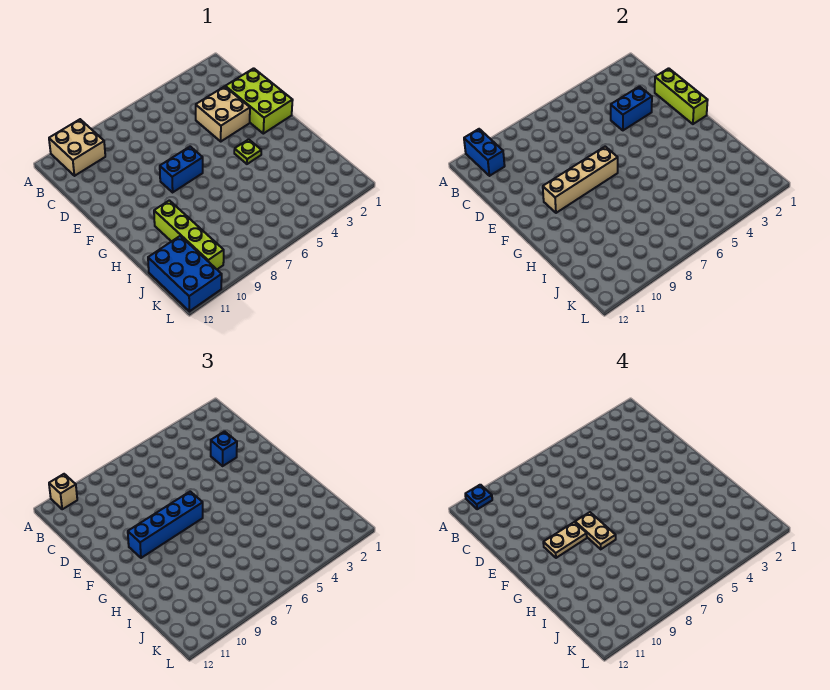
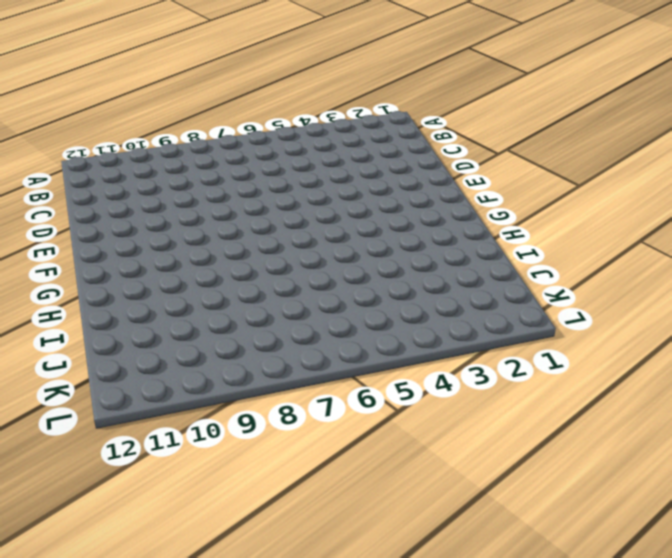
none -> tan brick A10:B11 level 1
none -> lime brick D1:F2 level 1
none -> tan brick D3:E4 level 1

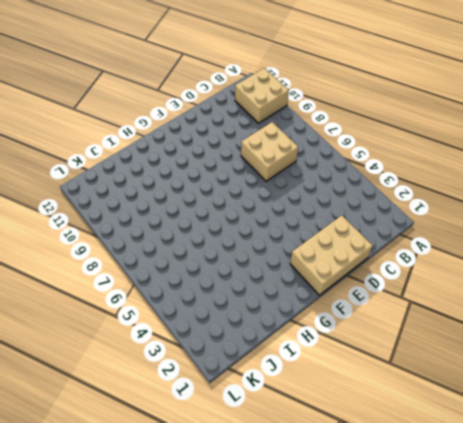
tan brick C7:D8 level 1 -> tan brick D3:E4 level 1
tan brick D1:F2 level 1 -> lime brick D1:F2 level 1
none -> blue brick F7:F8 level 1
none -> lime plate G4 level 1
none -> lime brick H10:K10 level 1

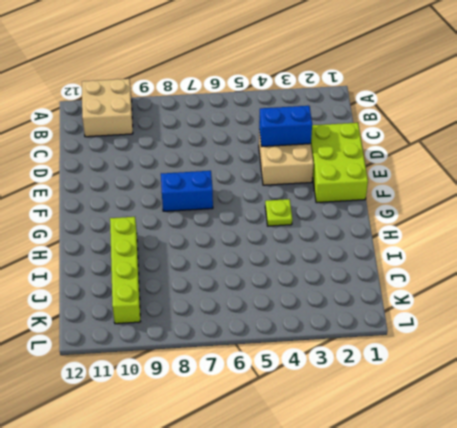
none -> blue brick J11:L12 level 1
none -> blue brick A11:B11 level 2
none -> lime brick D1:F1 level 2

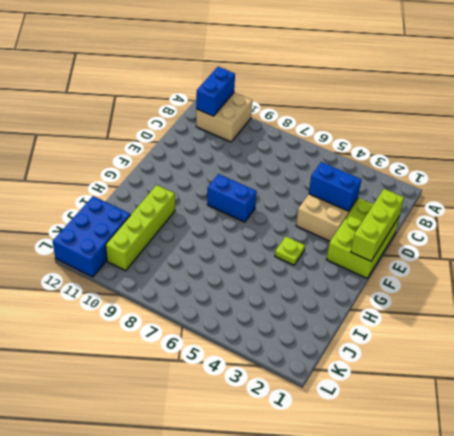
none -> tan brick F7:F10 level 2
none -> tan brick A11 level 3
none -> blue brick D3 level 3

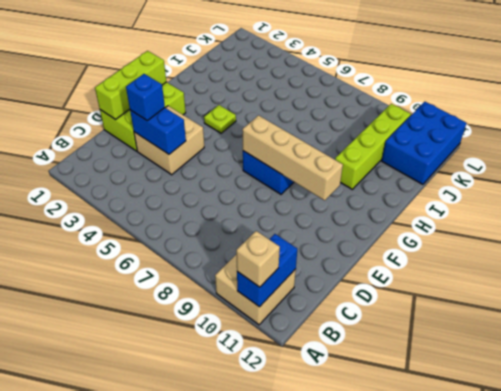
none -> blue brick F7:F10 level 3
none -> blue plate A11 level 4
none -> tan plate F8:G8 level 4

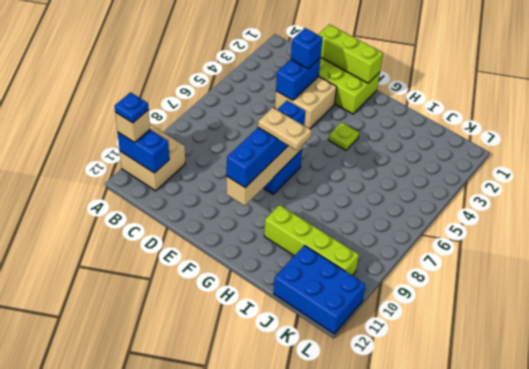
none -> tan plate F9:F10 level 4

